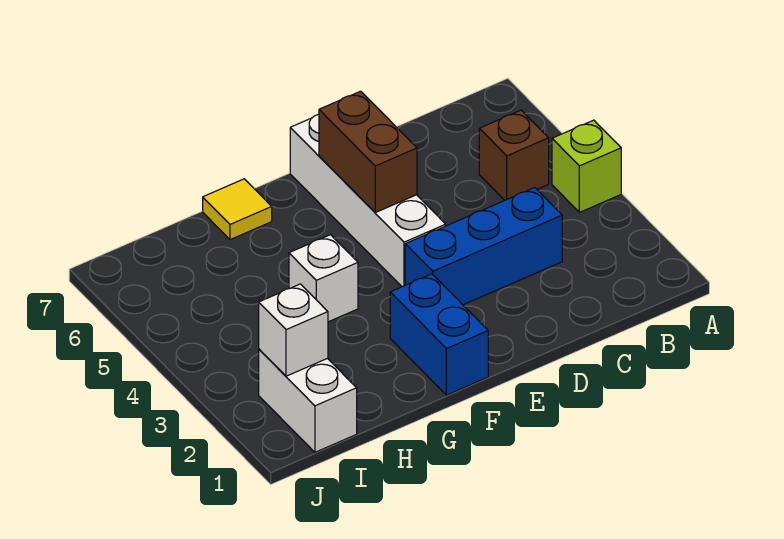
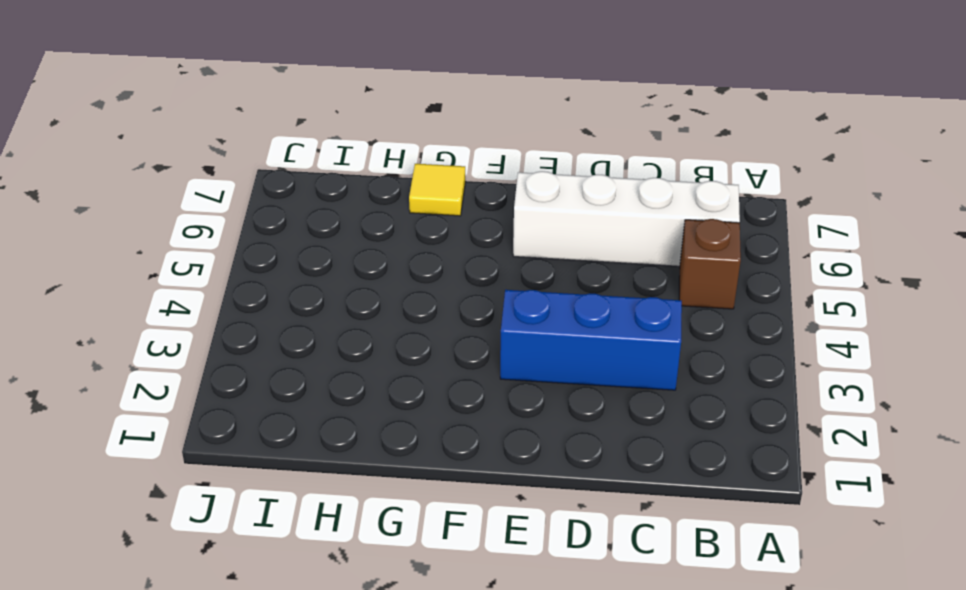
white brick B6:E6 level 1 -> white brick E4:E7 level 1
none -> lime brick A4 level 1
none -> blue brick F1:F2 level 1

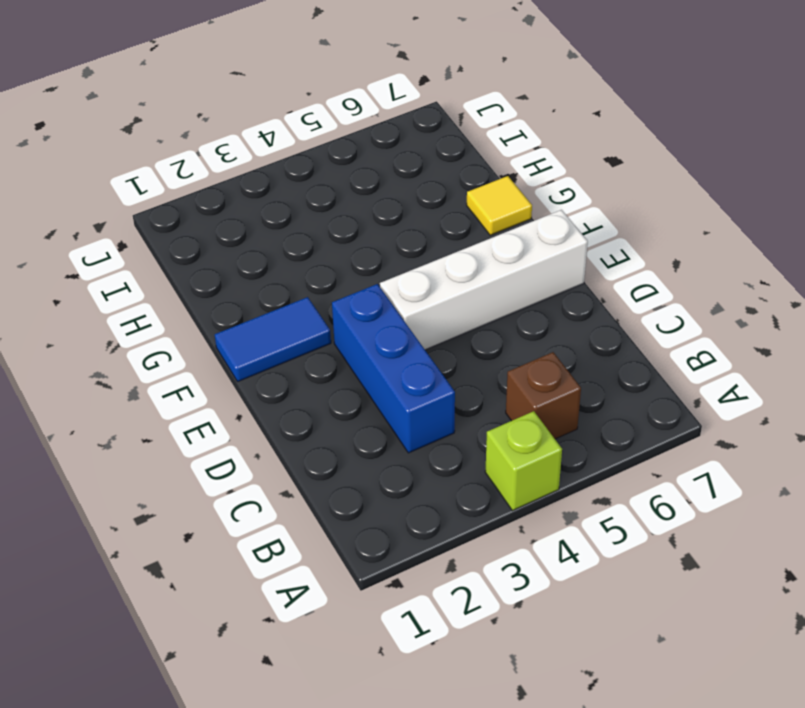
blue tile F1:F2 level 1 -> blue brick F1:F2 level 1
none -> white brick G4 level 1
none -> white brick I1:I2 level 1

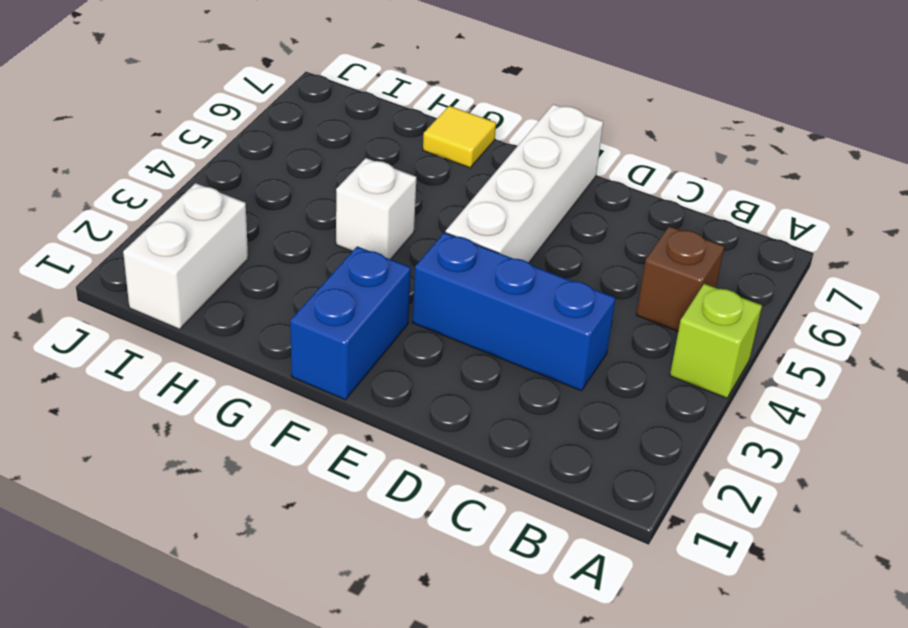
none -> brown brick E5:E6 level 2
none -> white brick I2 level 2

